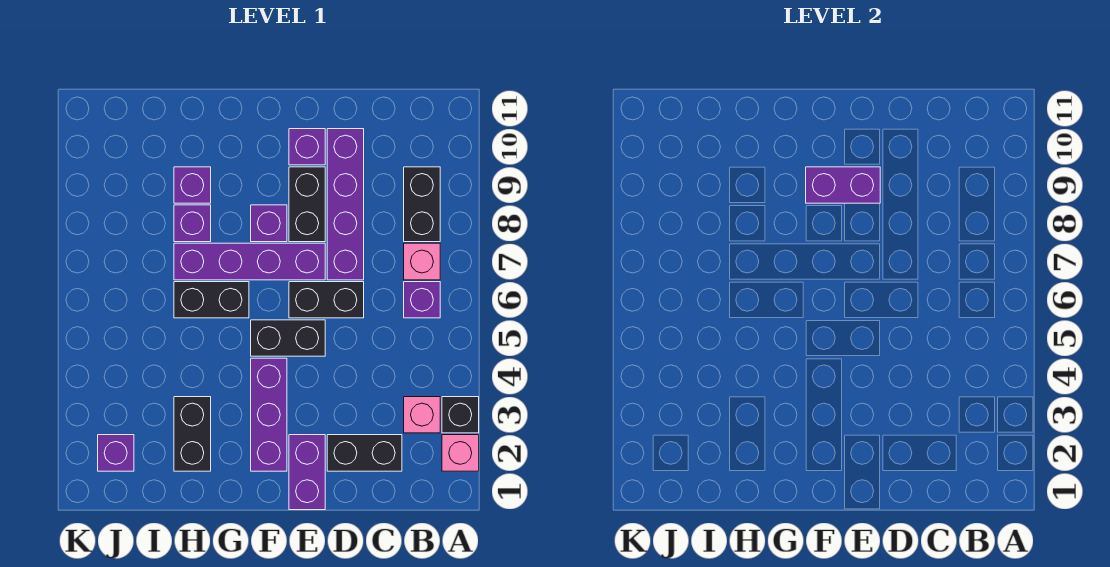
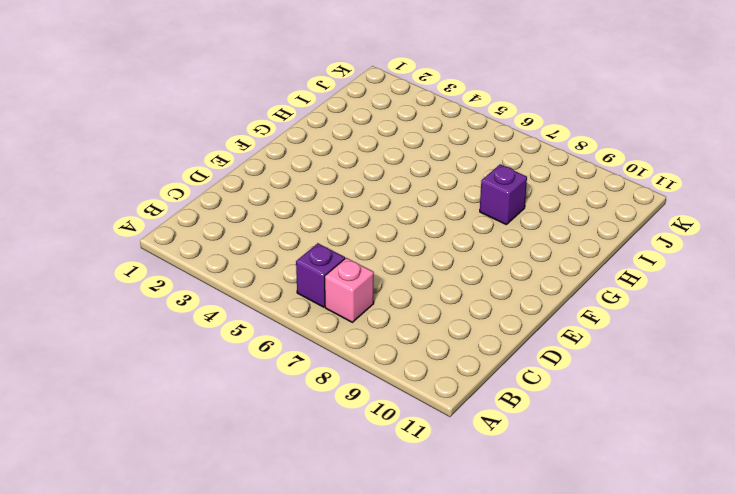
none -> pink brick A2 level 1
none -> black brick A3 level 1
none -> pink brick B3 level 1

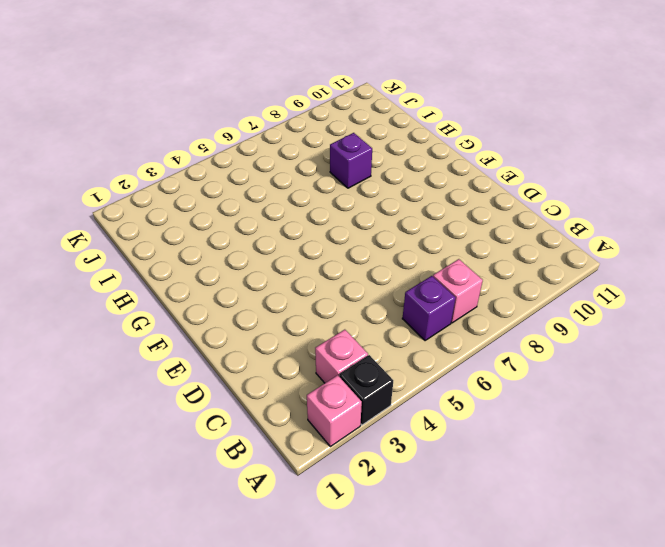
none -> black brick B8:B9 level 1
none -> black brick C2:D2 level 1
none -> black brick D6:E6 level 1

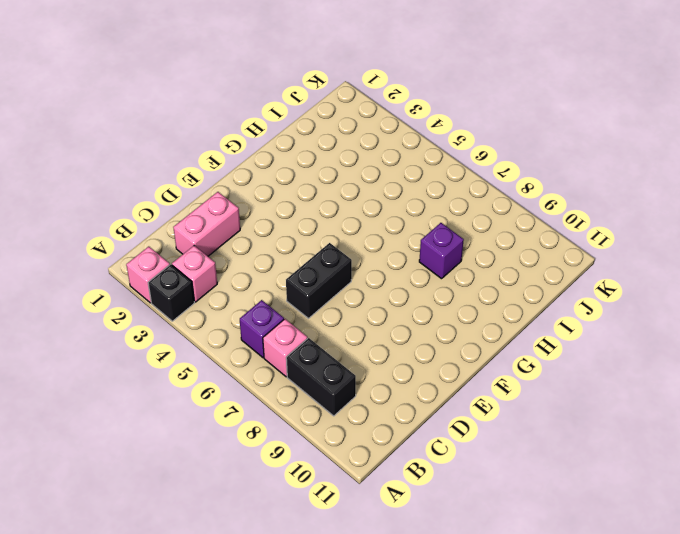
pink brick C2:D2 level 1 -> black brick C2:D2 level 1
none -> purple brick D7:D10 level 1
none -> purple brick E1:E2 level 1
none -> black brick E5:F5 level 1

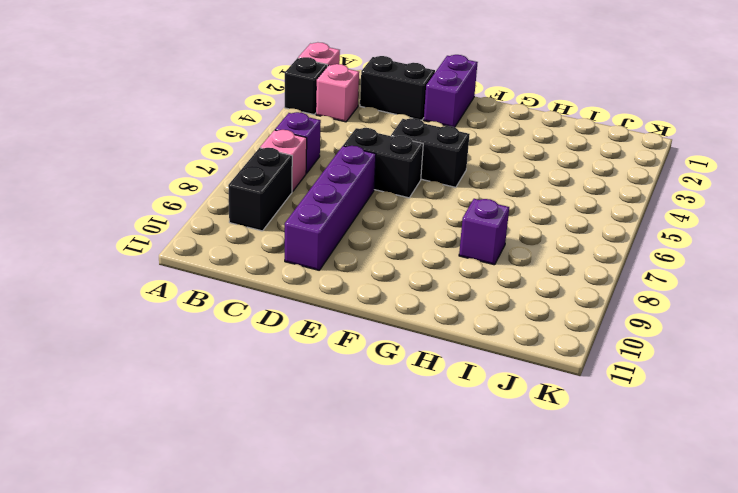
none -> purple brick E7:H7 level 1
none -> black brick E8:E9 level 1
none -> purple brick E10 level 1

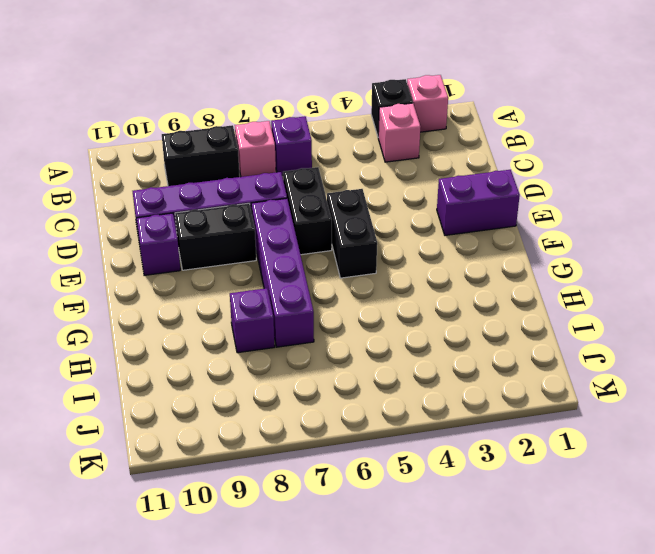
none -> black brick C2:D2 level 1
none -> purple brick F2:F4 level 1
none -> purple brick F8 level 1

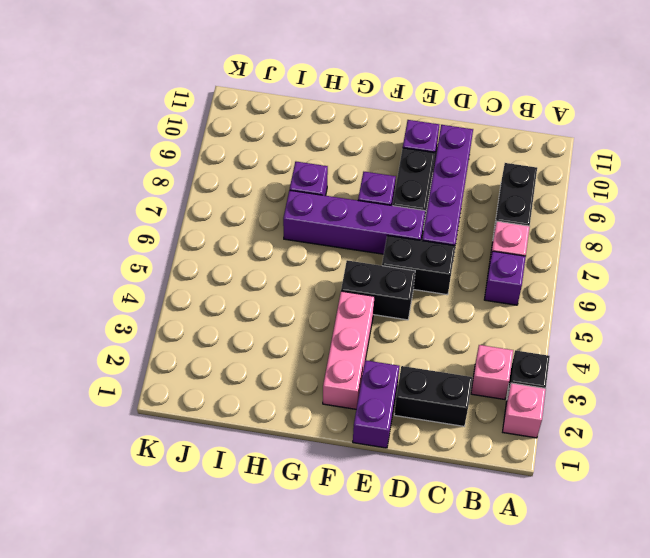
pink brick F2:F4 level 1 -> purple brick F2:F4 level 1
none -> black brick G6:H6 level 1
none -> black brick H2:H3 level 1
none -> purple brick H9 level 1

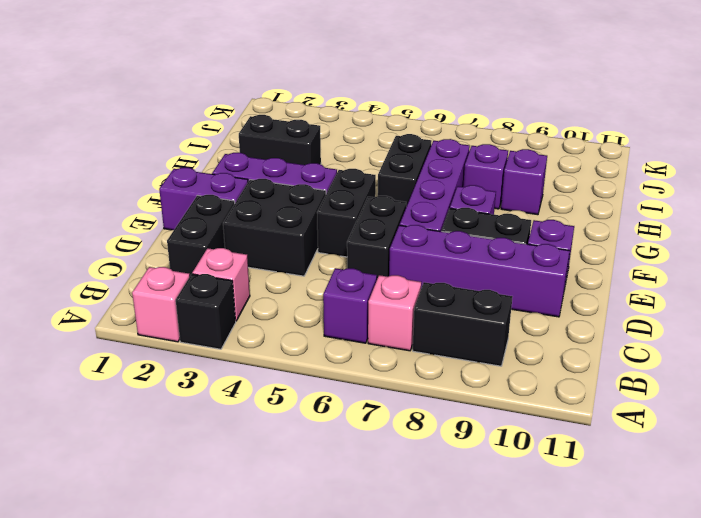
black brick D3:E4 level 1 -> none
none -> purple brick J2 level 1
none -> purple brick E9:F9 level 2

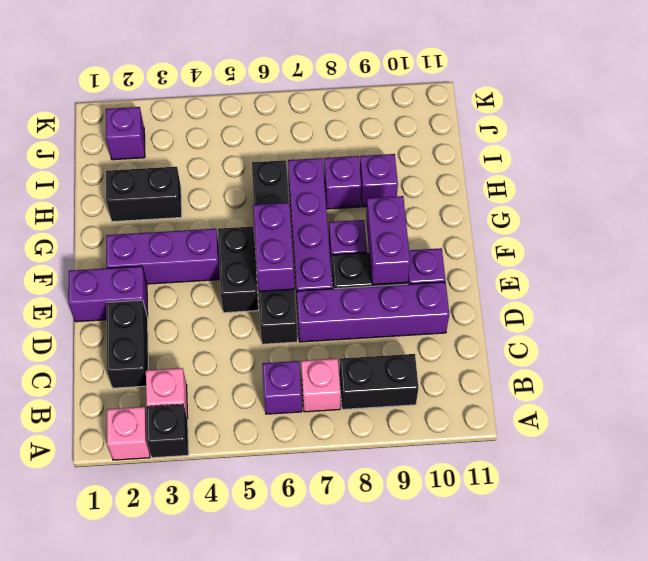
purple brick E6:F6 level 2 -> none

